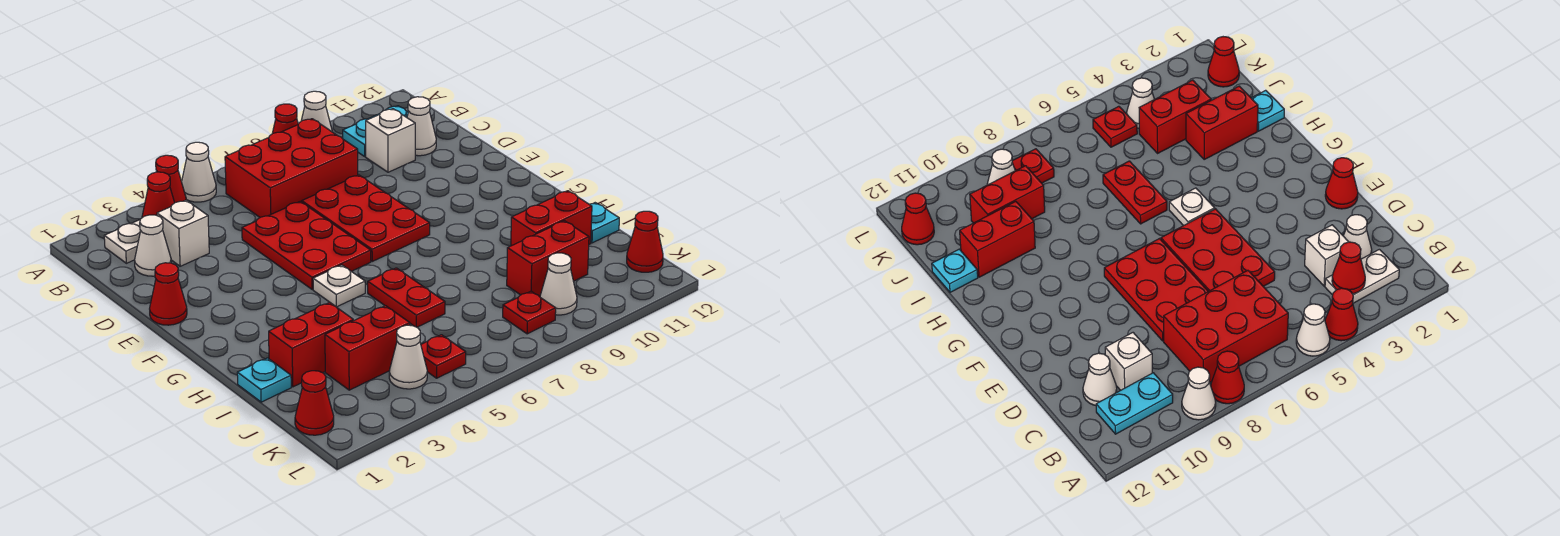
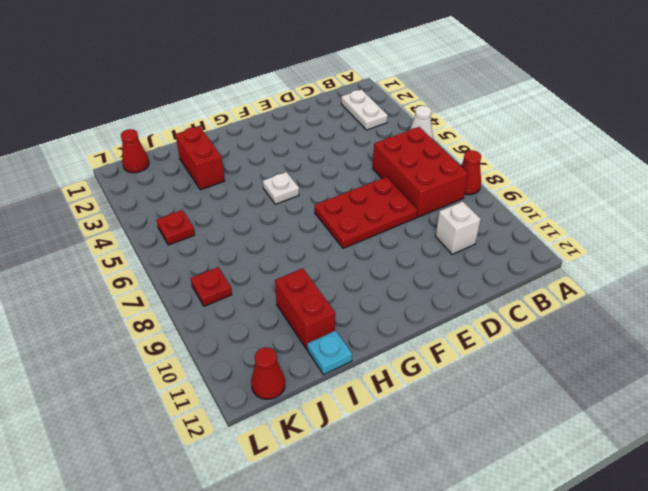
none -> red cone A4 level 1
none -> white cone A9 level 1
none -> cyan plate B10:B11 level 1

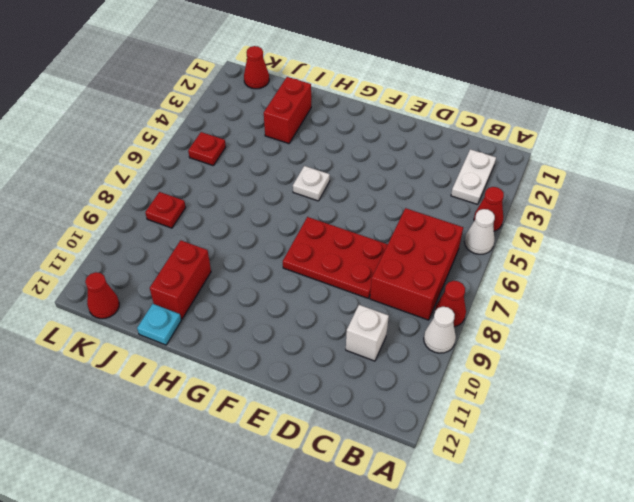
none -> cyan plate B10:B11 level 1
none -> white cone C2 level 1
none -> white brick C3 level 1

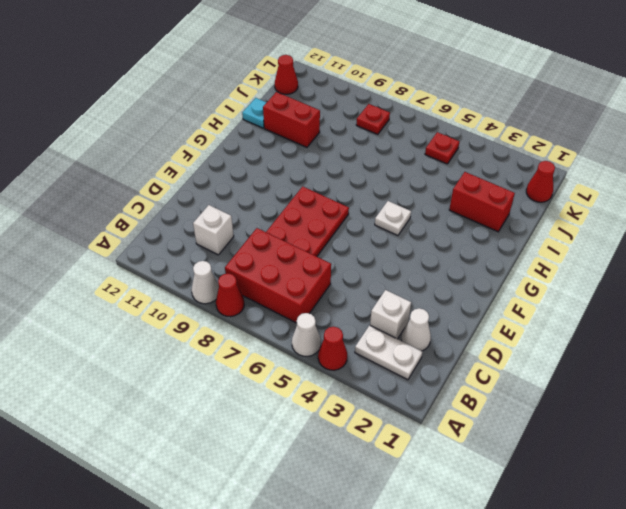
none -> cyan plate B10:B11 level 1
none -> white cone C11 level 1
none -> red plate D5:F6 level 1

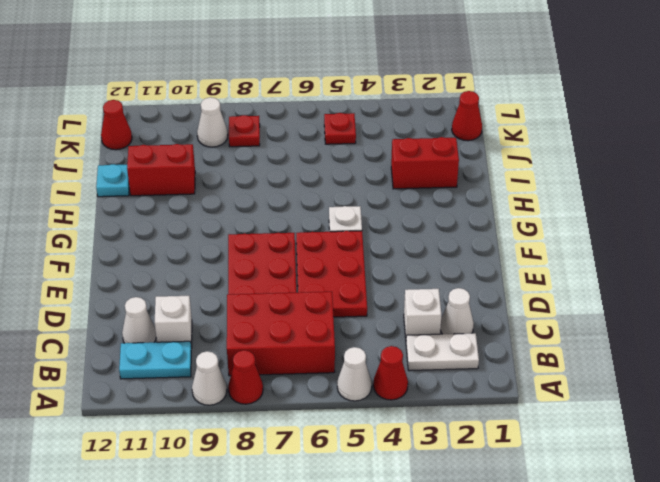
none -> red cone E1 level 1
none -> red plate H6:I6 level 1
none -> cyan plate I1 level 1

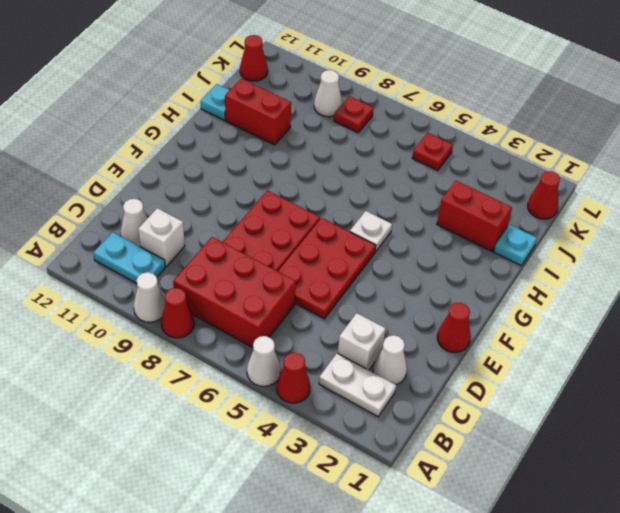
none -> red plate H6:I6 level 1
none -> red brick J3:J4 level 1
none -> red brick J9:J10 level 1

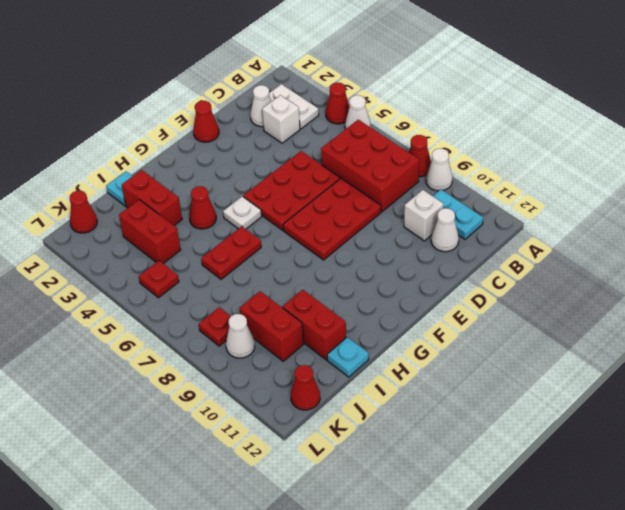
red cone H4 level 1 -> red cone B3 level 2
none -> white cone K4 level 1

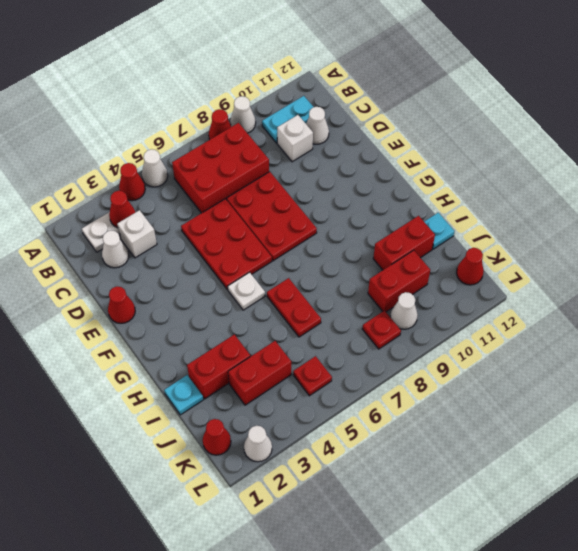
white cone L2 level 1 -> white cone K4 level 1

